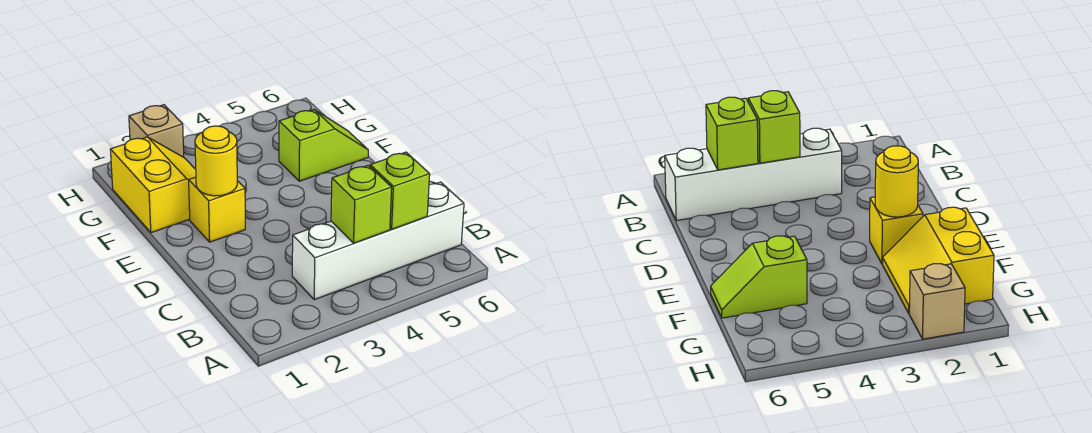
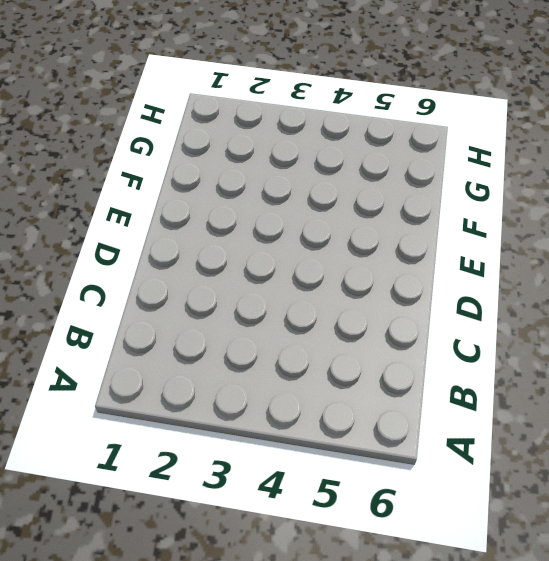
none -> white brick B3:B6 level 1
none -> yellow brick E2 level 1

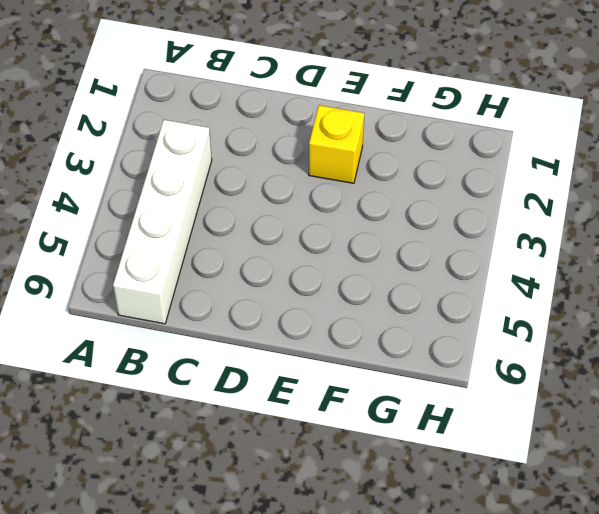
none -> yellow slope F1:G2 level 1 top 1
none -> lime slope F5:F6 level 1 top 5

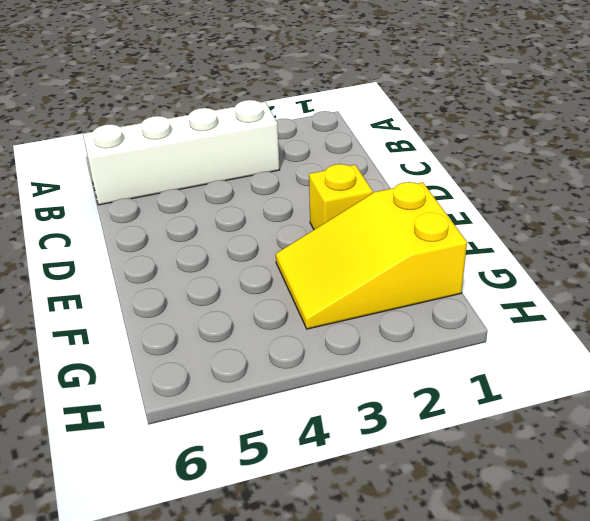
yellow slope F1:G3 level 1 top 1 -> yellow slope F1:G2 level 1 top 1
none -> lime slope F5:F6 level 1 top 5
none -> tan brick H2 level 1

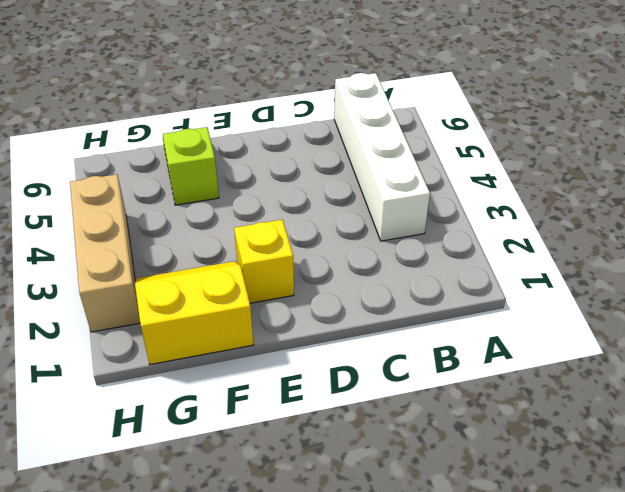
tan brick H2:H4 level 1 -> tan brick H2 level 1
none -> lime brick B4 level 2
none -> lime brick B5 level 2

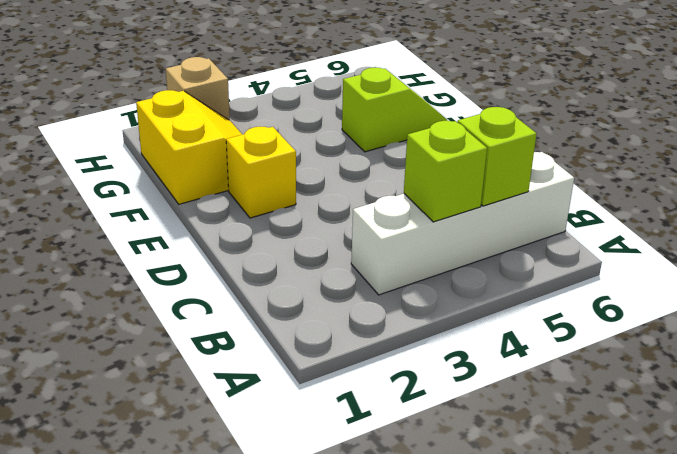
none -> yellow round brick E2 level 2

